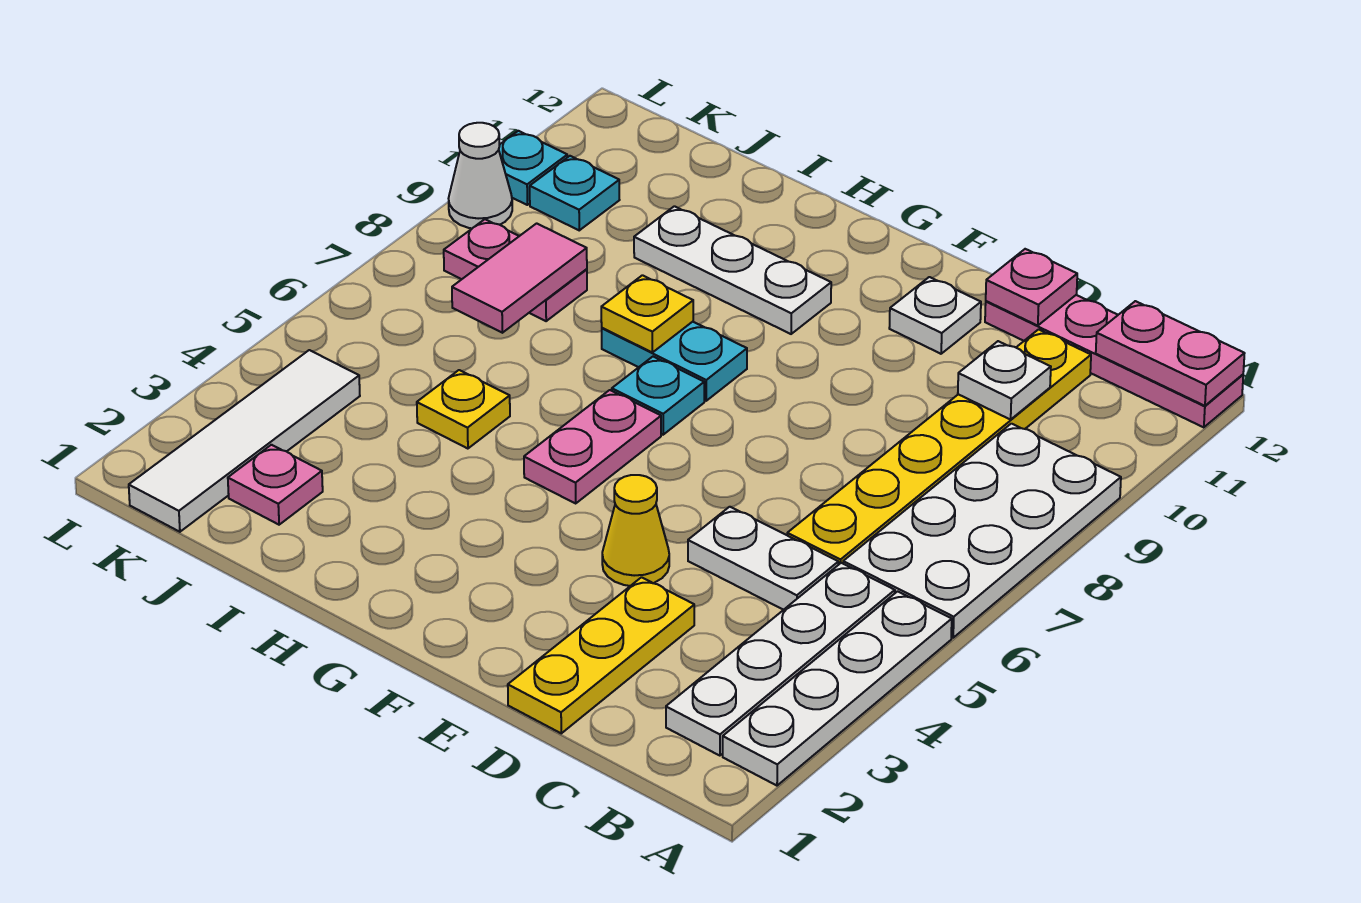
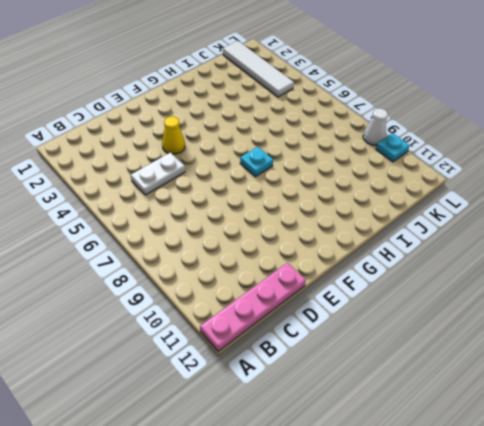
none -> white plate A2:A5 level 1
none -> white plate A6:B9 level 1
none -> white plate B2:B5 level 1

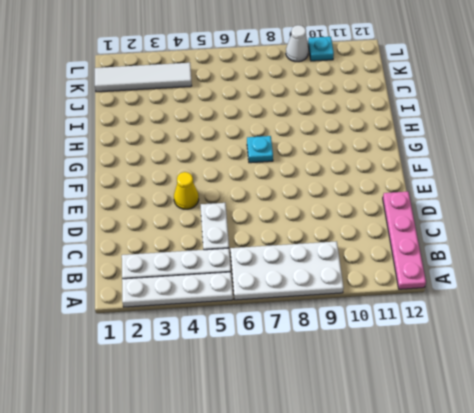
none -> yellow plate C6:C11 level 1
none -> yellow plate D1:D3 level 1
none -> white plate E11 level 1

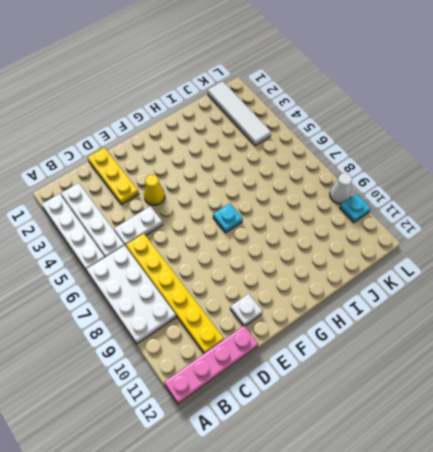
none -> pink plate G5:G6 level 1
none -> cyan plate G8:H8 level 1
none -> white plate G10:I10 level 1

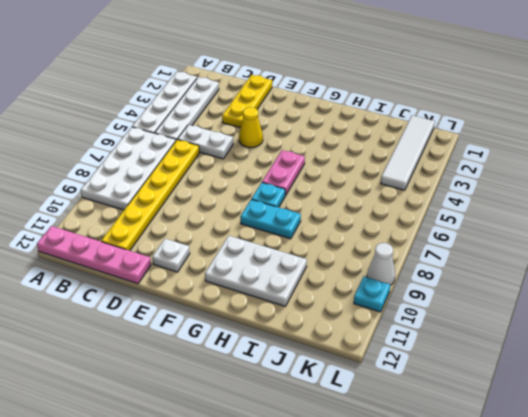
white plate G10:I11 level 1 -> white plate G10:I10 level 1
none -> yellow plate I5 level 1
none -> pink plate J2 level 1
none -> pink plate J8:K8 level 1

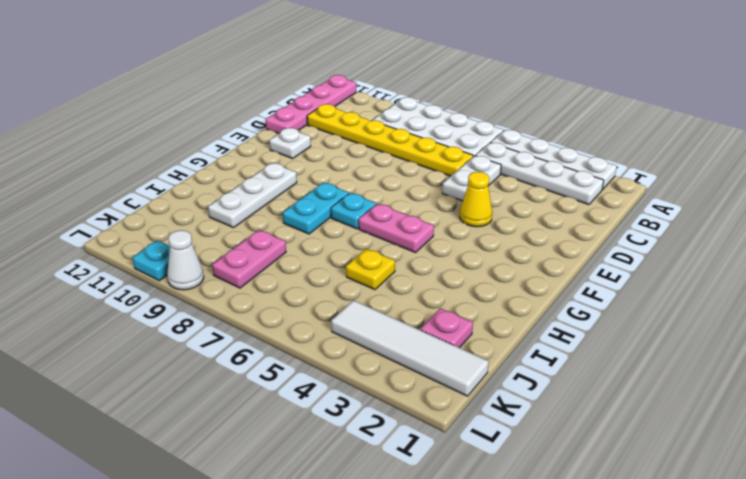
none -> yellow plate D1:D3 level 1
none -> cyan plate K10 level 1
none -> pink plate A12:B12 level 2

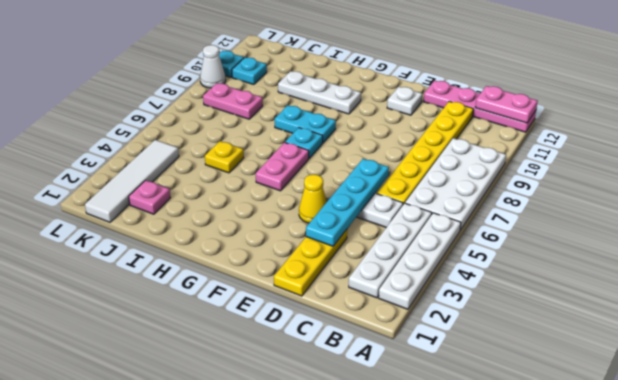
cyan plate D3:D6 level 2 -> none
none -> white plate C10 level 2
none -> pink plate D12 level 2
none -> yellow plate H8 level 2

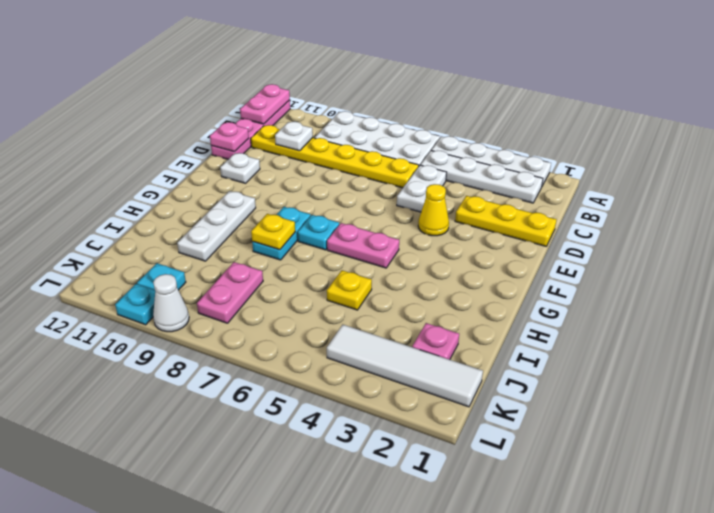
none -> pink tile J7:J8 level 2

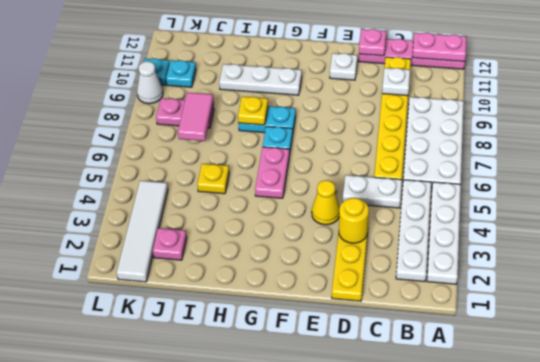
yellow round brick D3 level 2 -> none

